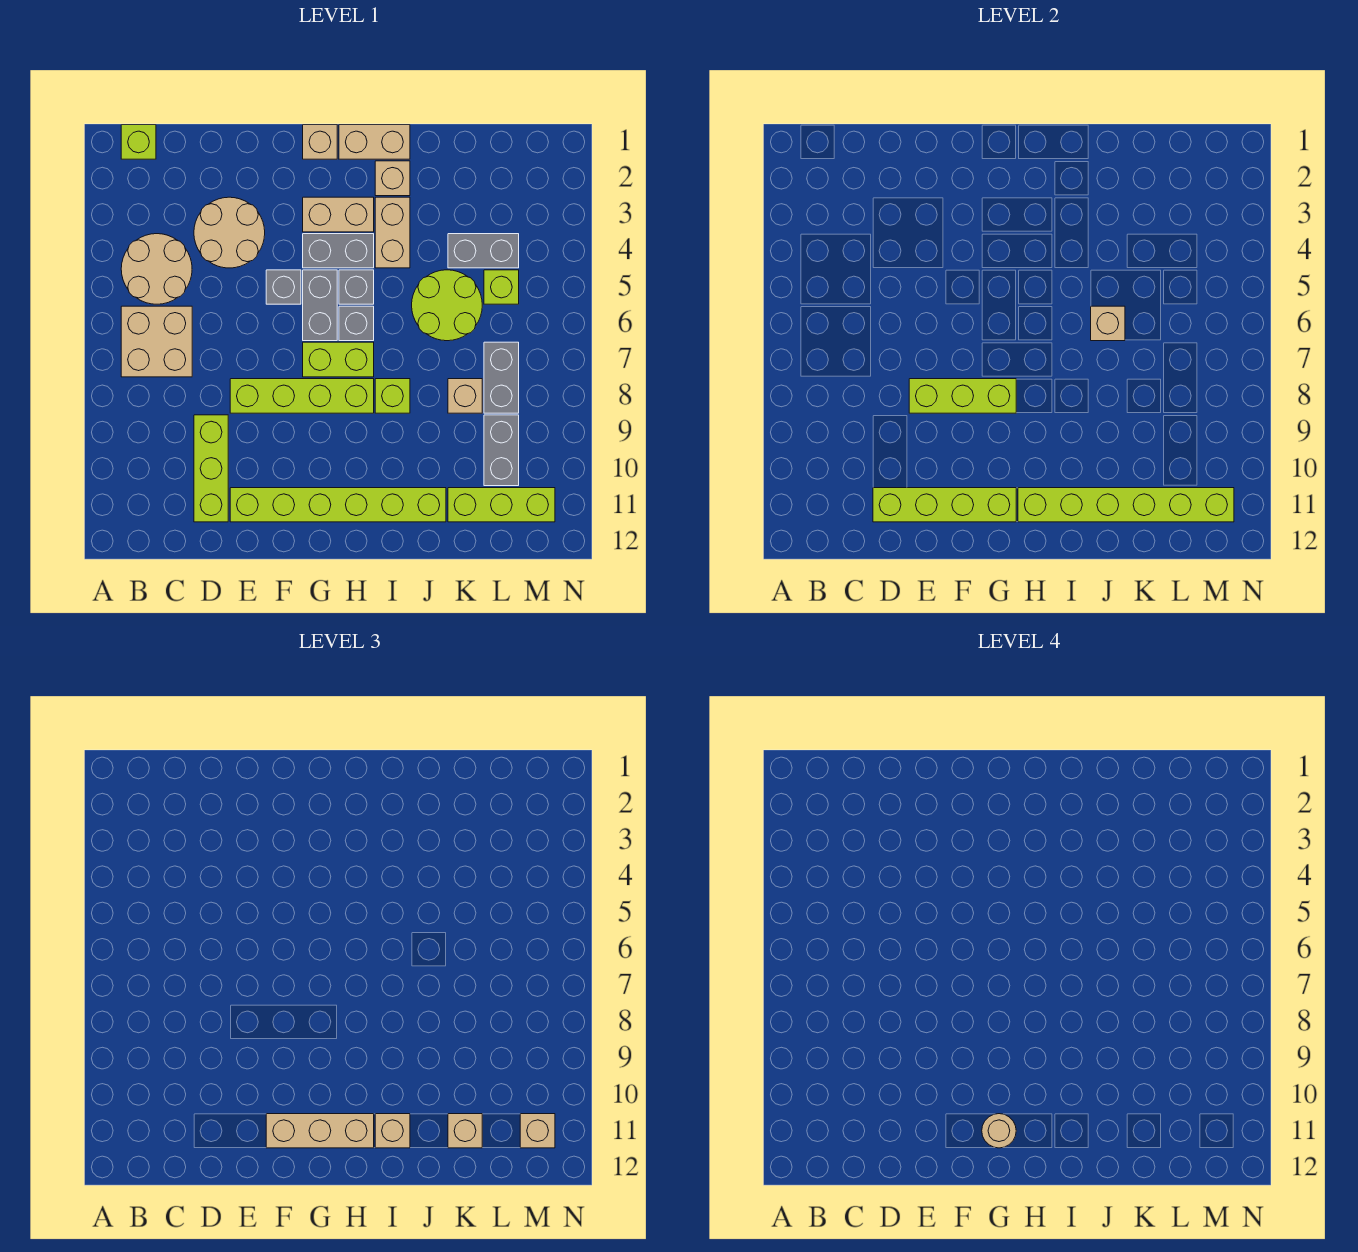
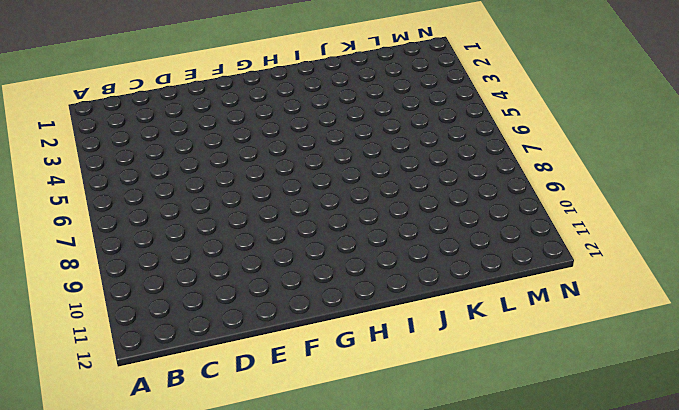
none -> lime brick B1 level 1
none -> tan round brick B4:C5 level 1
none -> tan brick B6:C7 level 1
none -> tan round brick D3:E4 level 1

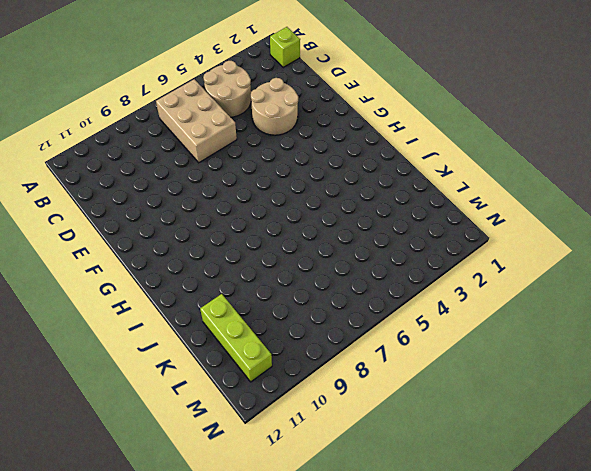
tan brick B6:D7 level 1 -> tan brick B6:C7 level 1
none -> lime brick D9:D11 level 1
none -> lime brick E8:H8 level 1
none -> lime brick E11:J11 level 1
none -> grey brick F5 level 1

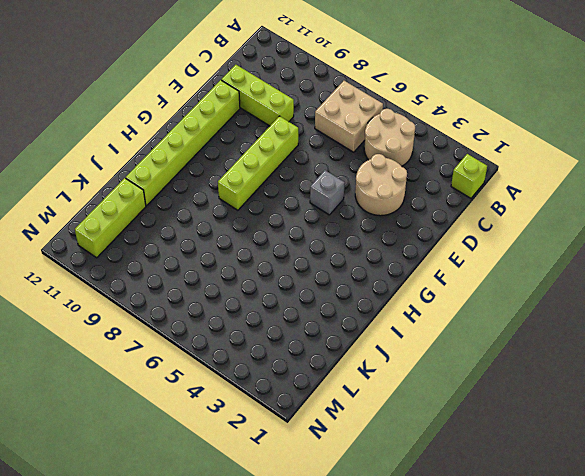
none -> tan brick G1 level 1
none -> tan brick G3:H3 level 1
none -> grey brick G4:H4 level 1
none -> grey brick G5:G6 level 1

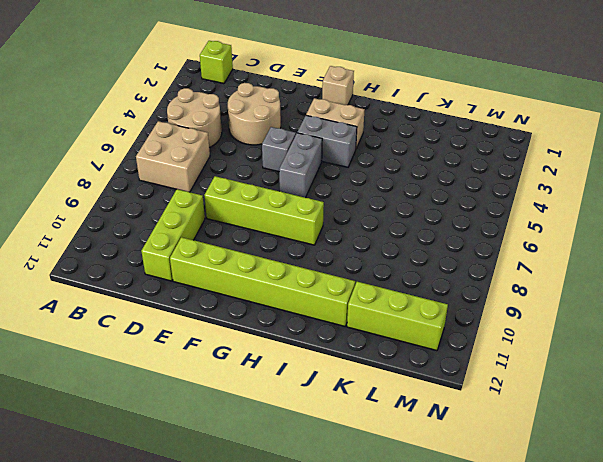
none -> lime brick G7:H7 level 1
none -> tan brick H1:I1 level 1
none -> grey brick H5 level 1
none -> grey brick H6 level 1

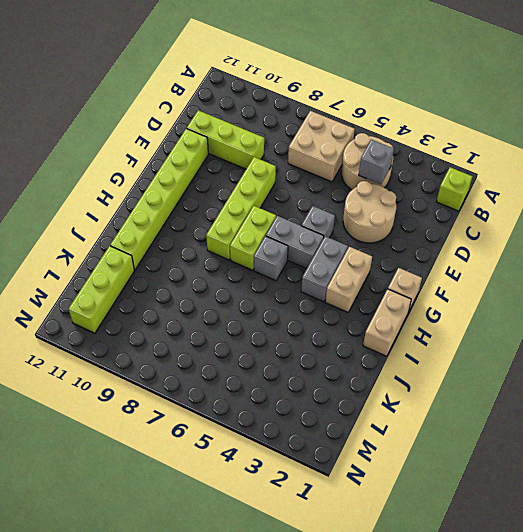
grey brick C4 level 2 -> grey brick H5 level 1
none -> tan brick I2 level 1
none -> tan brick I3:I4 level 1
none -> lime brick I8 level 1
none -> lime round brick J5:K6 level 1

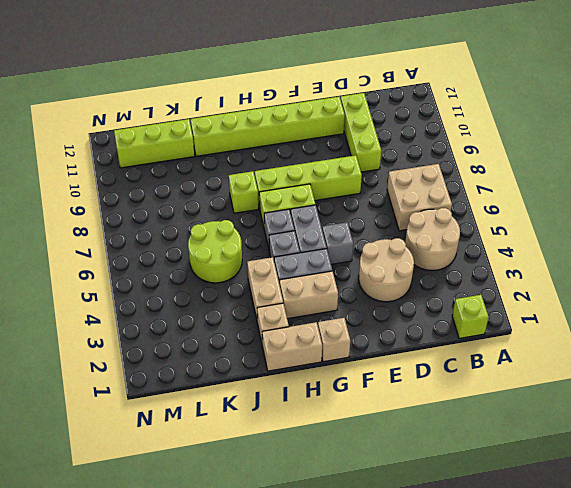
none -> grey brick K4:L4 level 1
none -> tan brick K8 level 1
none -> lime brick L5 level 1
none -> grey brick L7:L8 level 1

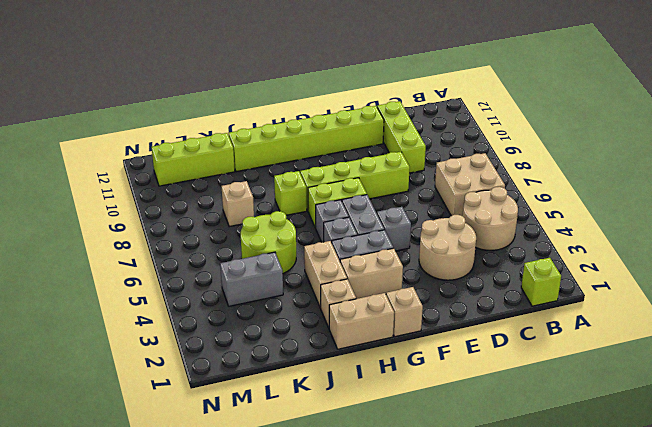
none -> lime brick L5 level 1
none -> grey brick L7:L8 level 1
none -> grey brick L9:L10 level 1
none -> lime brick D11:G11 level 2

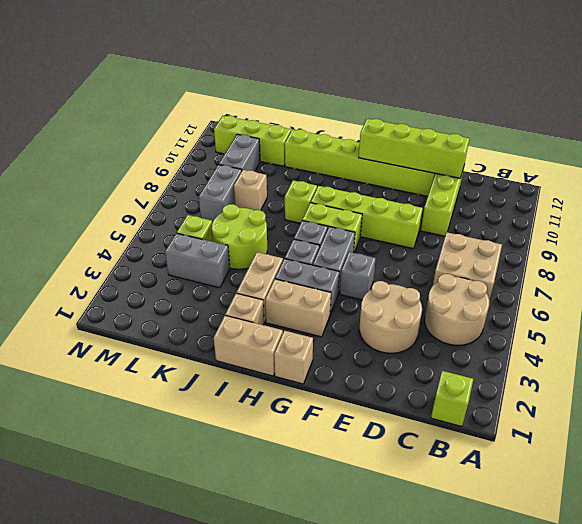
none -> lime brick E8:G8 level 2
none -> lime brick H11:M11 level 2
none -> tan brick J6 level 2
none -> tan brick F11:H11 level 3

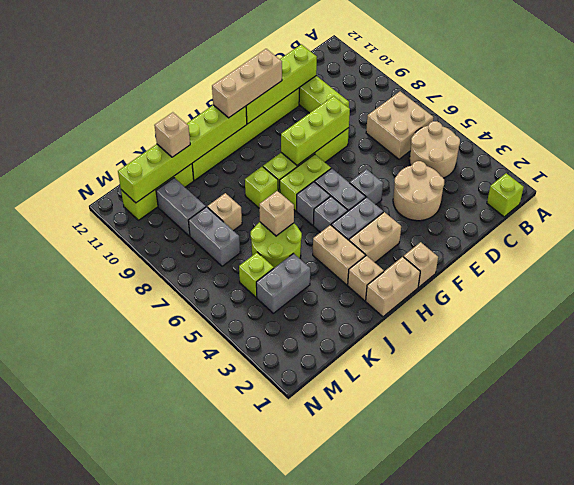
none -> tan brick I11 level 3
none -> tan brick M11 level 3
none -> tan round brick G11 level 4

